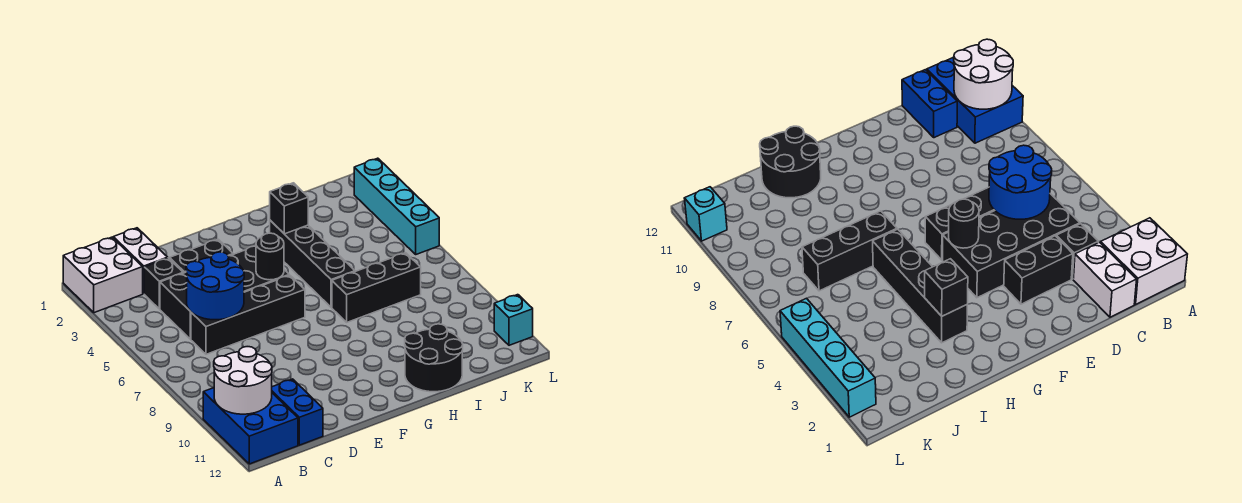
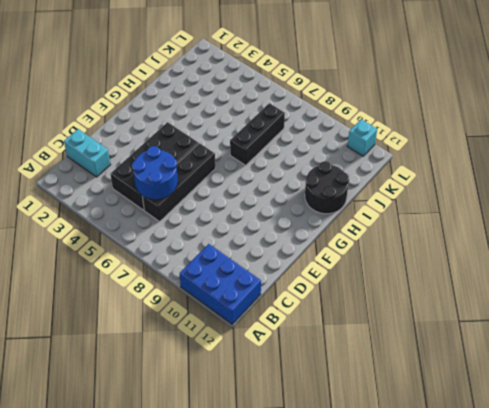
cyan brick C1:C2 level 1 -> white brick C1:C2 level 1
none -> white brick A1:B2 level 1
none -> black brick C3 level 1
none -> blue brick C11:C12 level 1

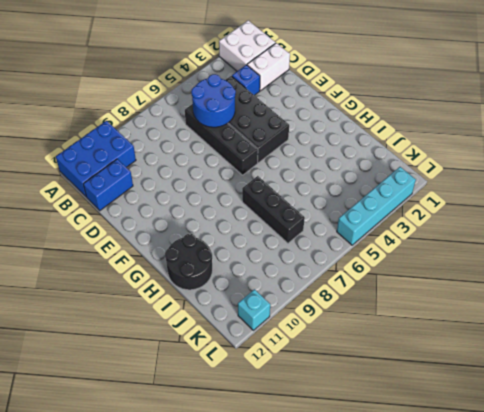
blue brick C3 level 1 -> black brick C3 level 1
none -> black brick D3:E3 level 1
none -> black brick H3:H6 level 1
none -> white round brick A10:B11 level 2

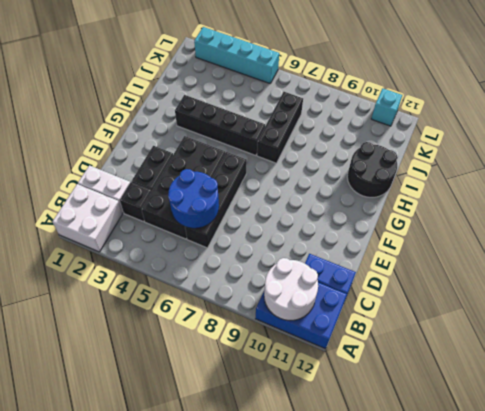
none -> black round brick F5 level 2
none -> black brick H3 level 2

